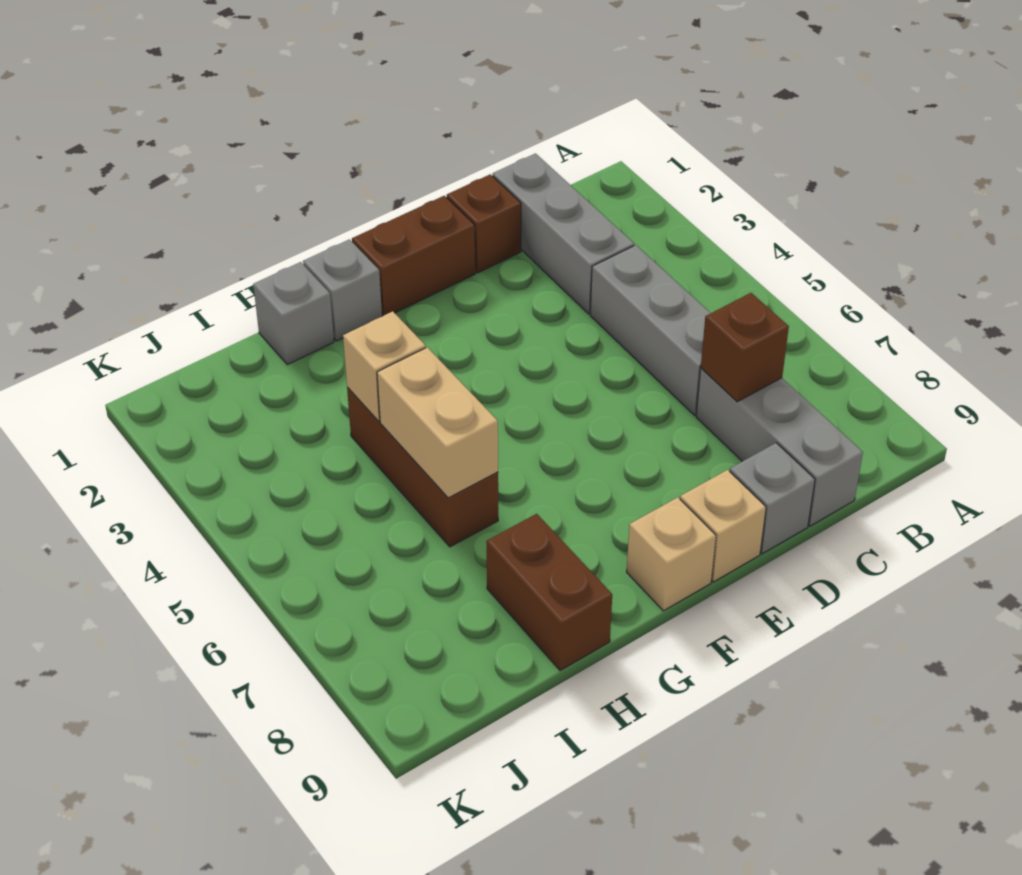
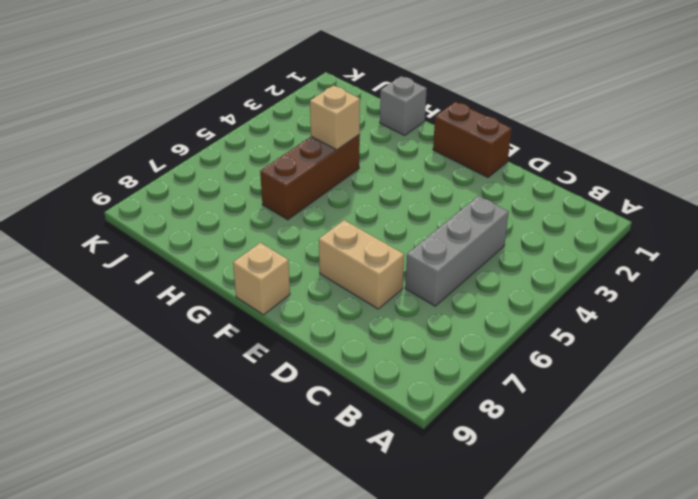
tan brick D7:E7 level 1 -> tan brick H5:H6 level 2
none -> grey brick C1:C3 level 1
none -> grey brick C7:C9 level 1
none -> brown brick D1 level 1

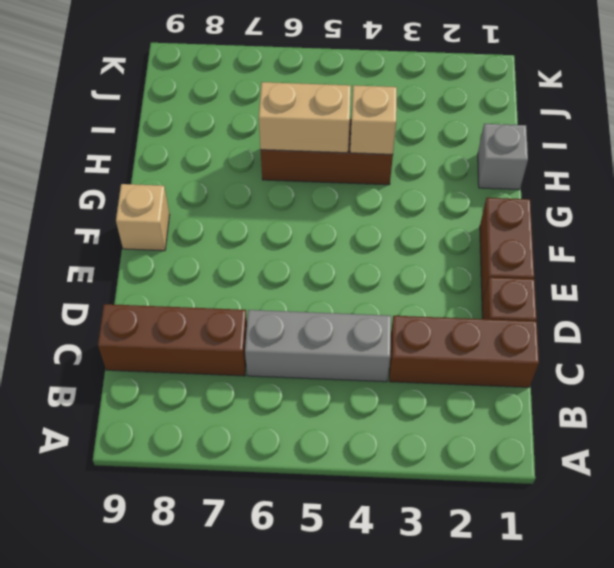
brown brick C1:C3 level 1 -> grey brick C1:C3 level 1
brown brick C7:C9 level 1 -> grey brick C7:C9 level 1
none -> grey brick D9 level 1
none -> tan brick E9 level 1
none -> grey brick G1 level 1

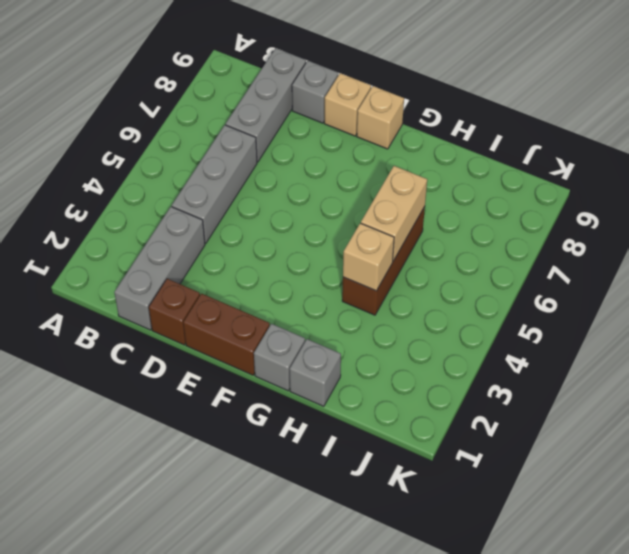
none -> brown brick H8:H9 level 1
none -> brown brick C7 level 2

